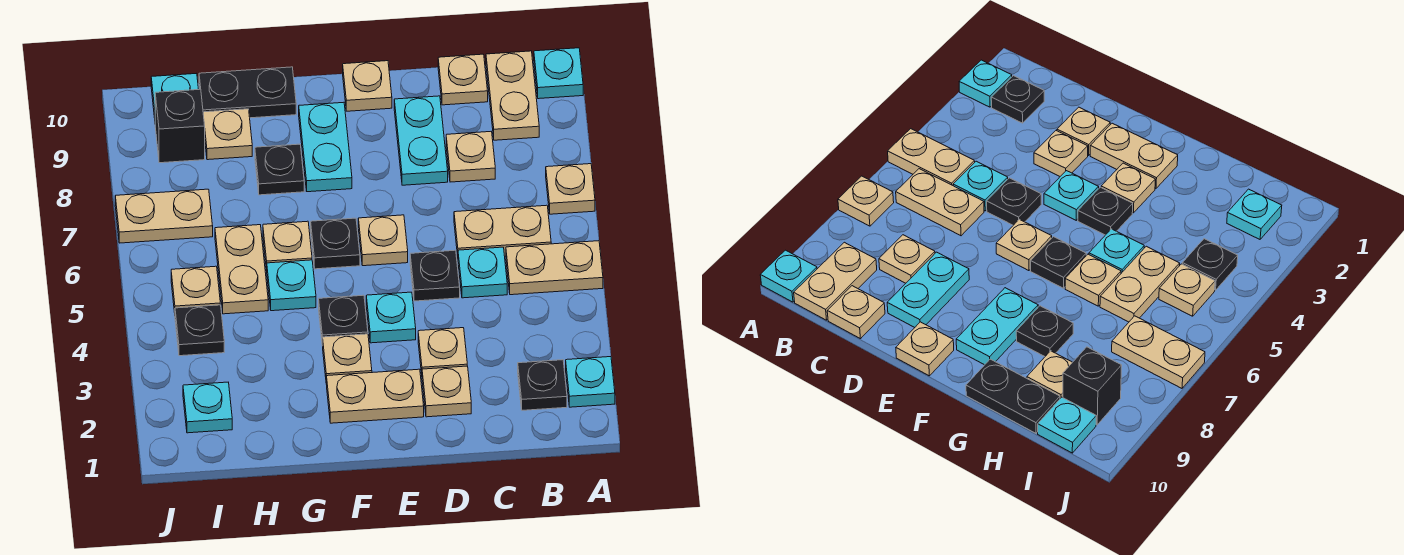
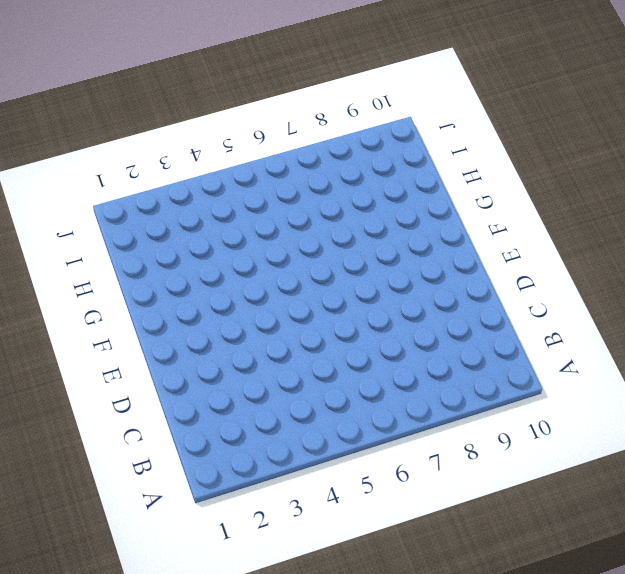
none -> cyan plate A2 level 1
none -> tan plate A5:B5 level 1
none -> tan plate A7 level 1
none -> cyan plate A10 level 1

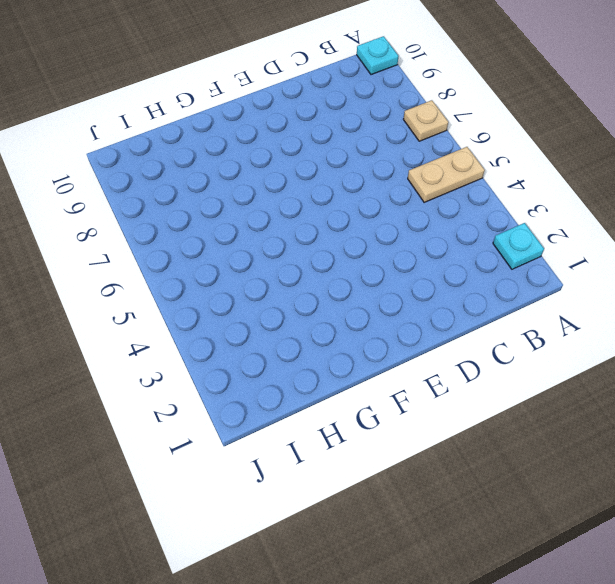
none -> black plate B2 level 1
none -> tan plate B6:C6 level 1
none -> tan plate B9:B10 level 1
none -> cyan plate C5 level 1

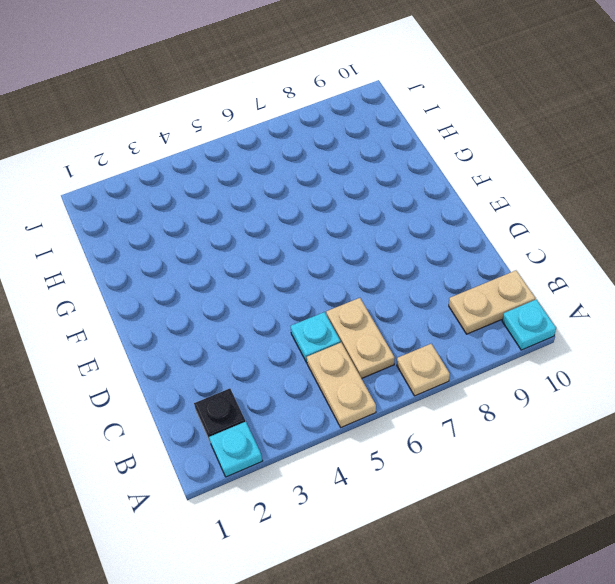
none -> tan plate C8 level 1
none -> tan plate C10 level 1
none -> tan plate D2 level 1
none -> tan plate D3 level 1

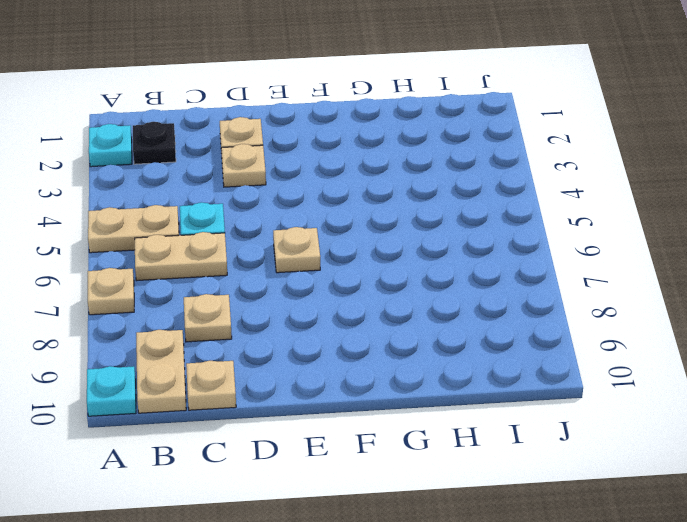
none -> black plate D5 level 1
none -> cyan plate D8:D9 level 1
none -> tan plate E2:F2 level 1
none -> cyan plate E4 level 1

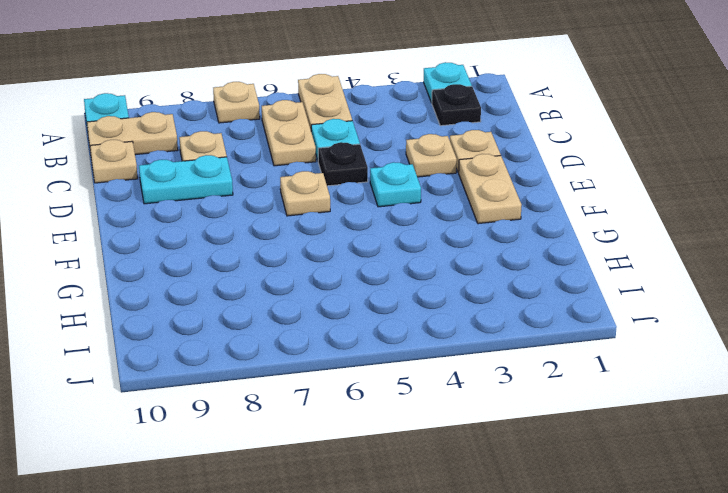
none -> tan plate E10 level 1
none -> tan plate F3 level 1
none -> black plate F4 level 1
none -> black plate F6 level 1

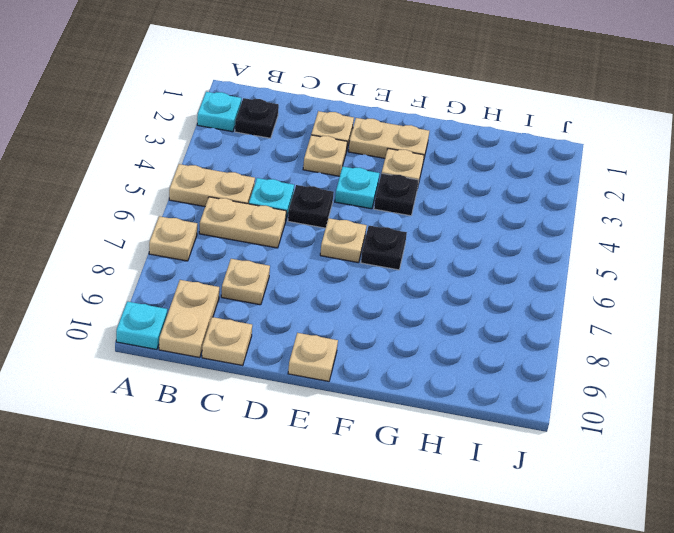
none -> cyan plate D8:D9 level 1
none -> cyan plate F8:F9 level 1
none -> cyan plate G5 level 1
none -> tan plate G6 level 1

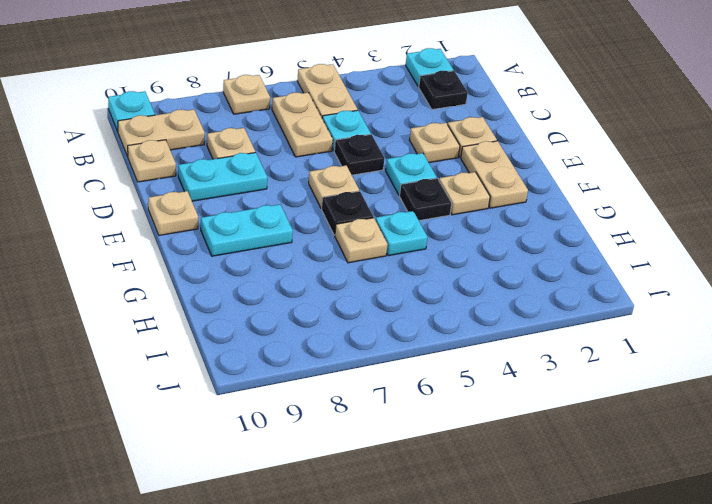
none -> black plate G8 level 1
none -> black plate G10:H10 level 1
none -> tan plate H5:H6 level 1
none -> tan plate H9 level 1

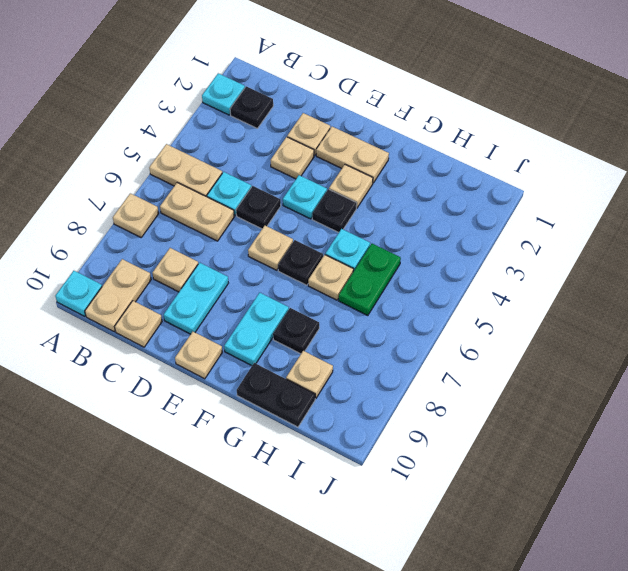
green plate H5:H6 level 1 -> tan plate H5:H6 level 1
none -> cyan plate I2 level 1
none -> black plate I4 level 1
none -> tan plate I5 level 1
none -> tan plate I7:J7 level 1

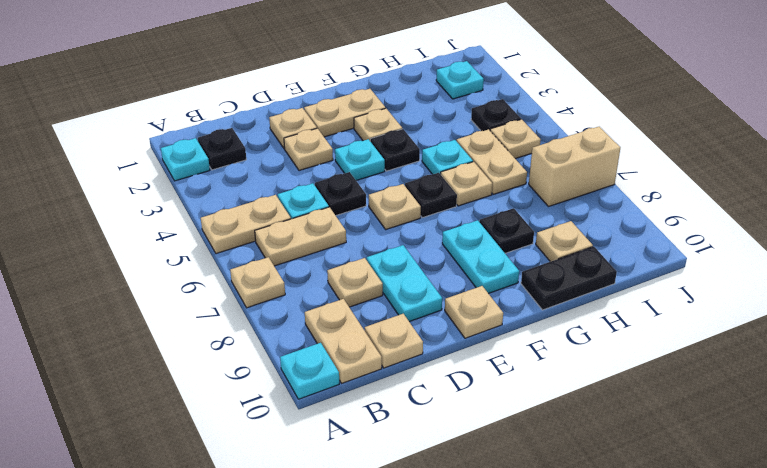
tan brick I7:J7 level 1 -> tan plate I7:J7 level 1
none -> black brick I9 level 1
none -> cyan plate I10 level 1

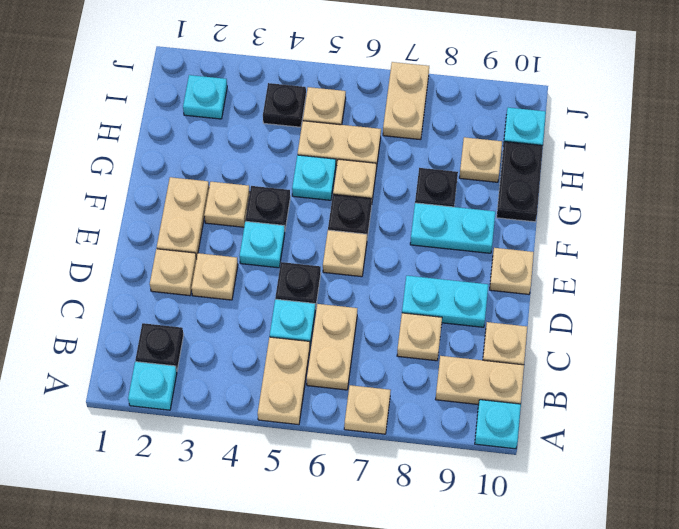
none -> black brick I9 level 1

